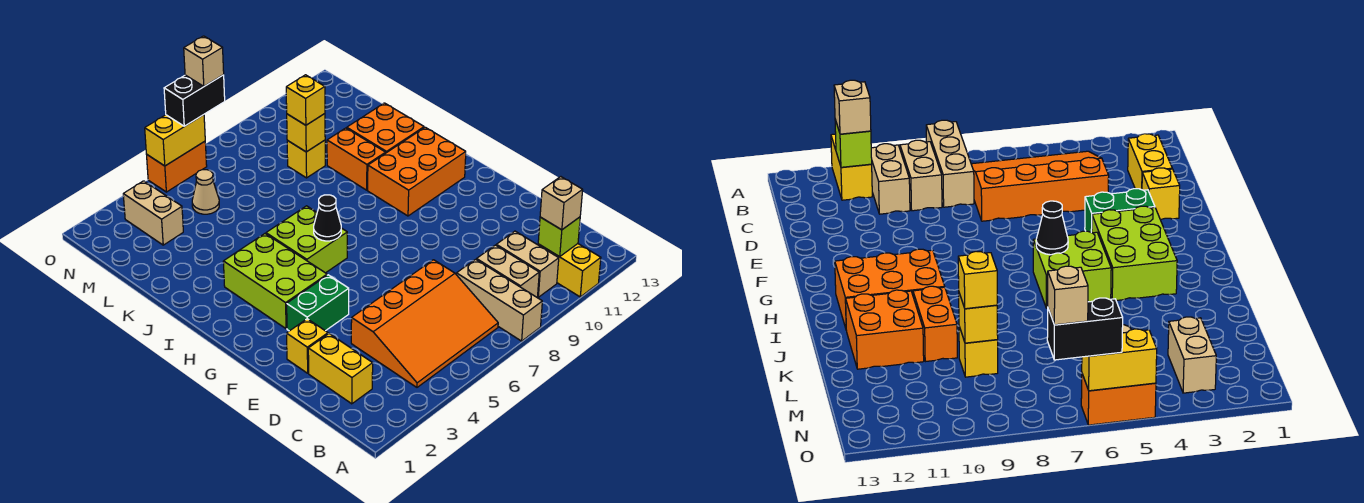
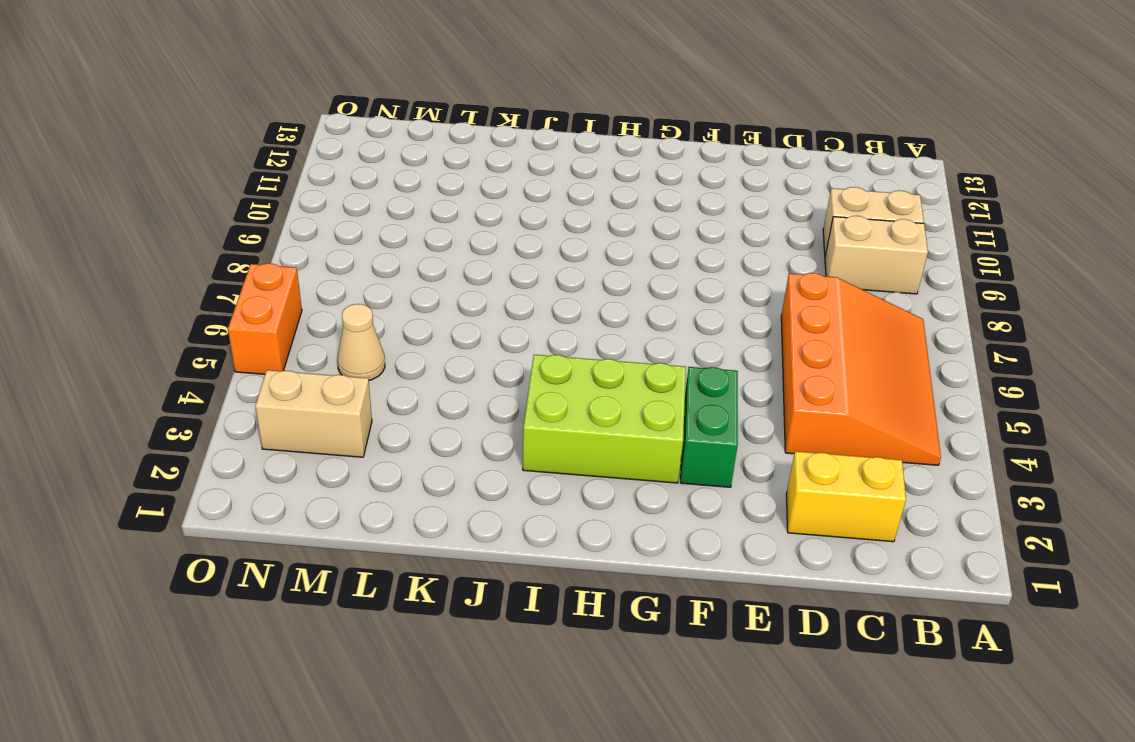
none -> tan brick A8:C8 level 1
none -> yellow brick A11:B11 level 1
none -> yellow brick E2 level 1

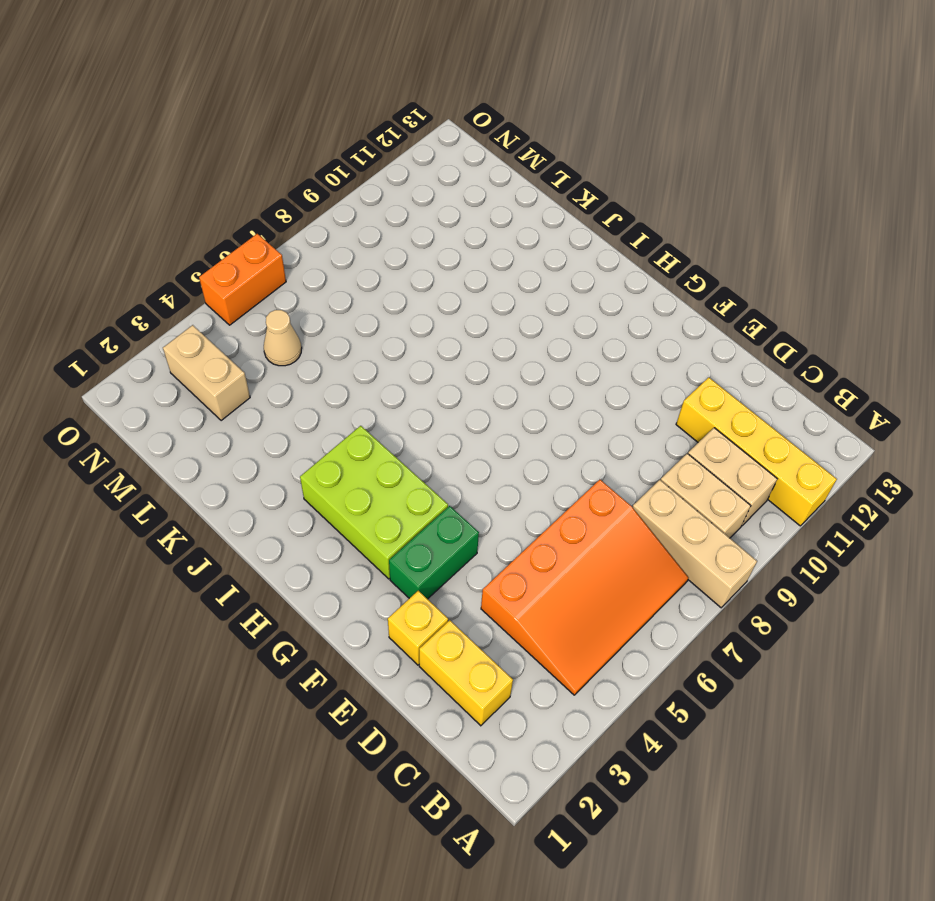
yellow brick A11:D11 level 1 -> yellow brick A11:B11 level 1
none -> lime brick H5:I6 level 1
none -> orange brick H10:I12 level 1
none -> orange brick J10:K10 level 1

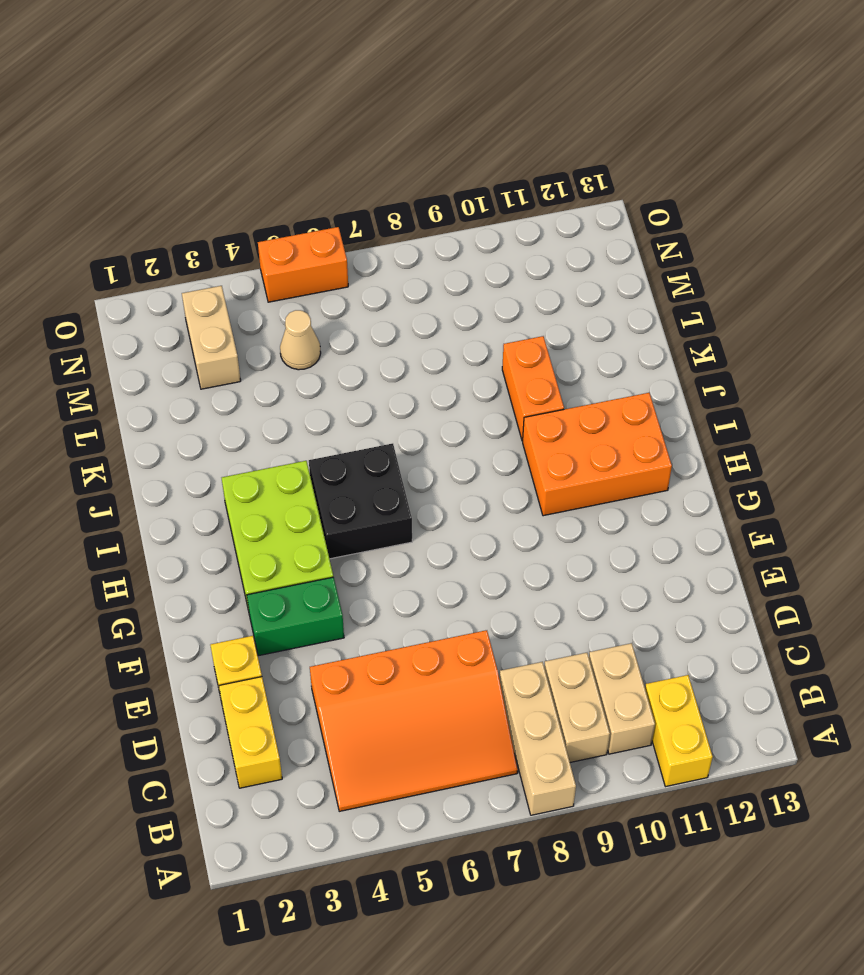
black brick H5:I6 level 1 -> lime brick H5:I6 level 1
none -> orange brick J11:K12 level 1
none -> yellow brick L9 level 1
none -> lime brick B11 level 2

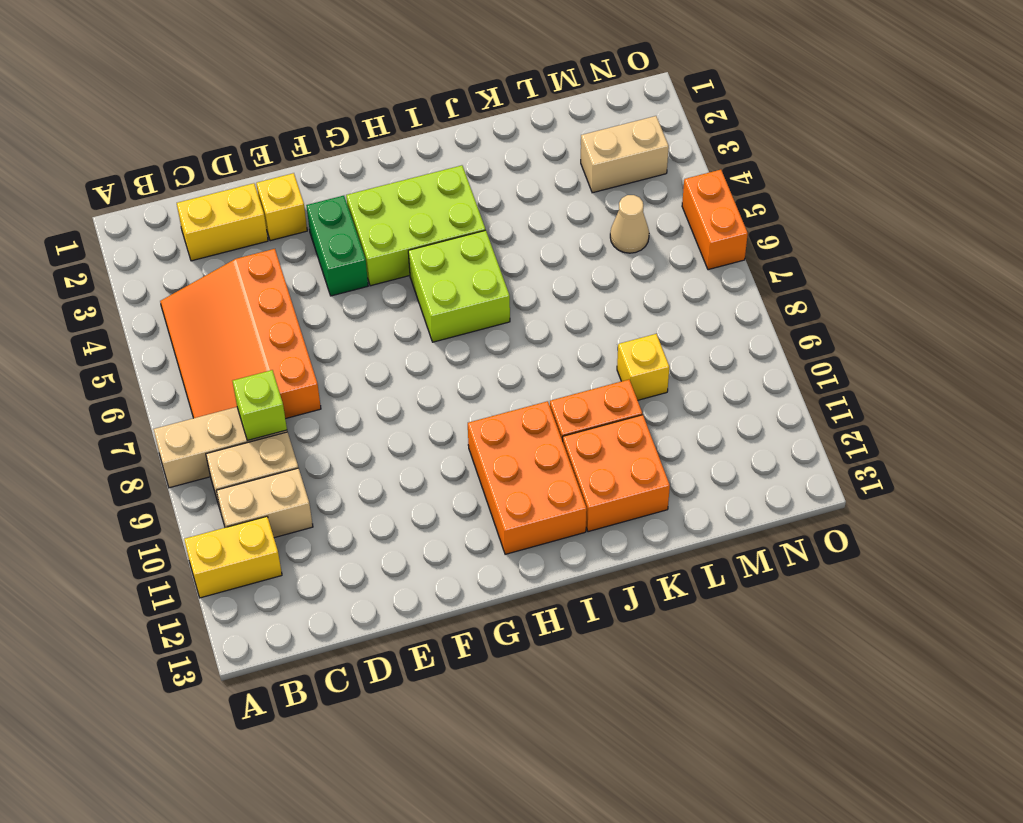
lime brick C8 level 2 -> lime brick B11 level 2
none -> black cone H6 level 2
none -> yellow brick L9 level 2
none -> yellow brick O5:O6 level 2

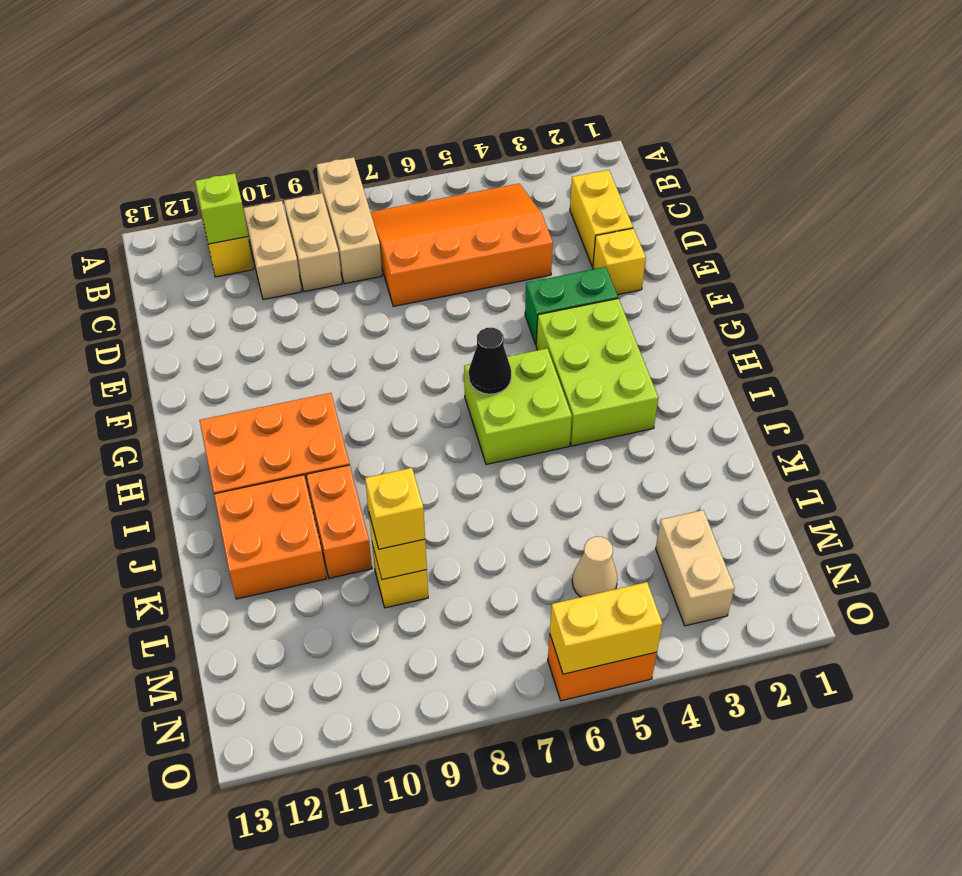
none -> tan brick B11 level 3
none -> black brick O6:O7 level 3
none -> tan brick O7 level 4

